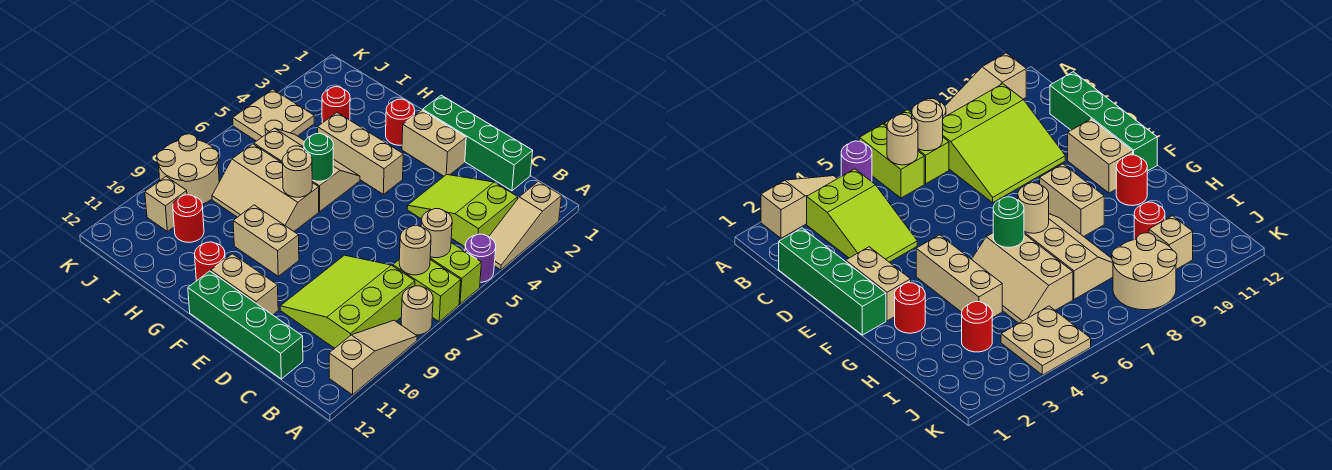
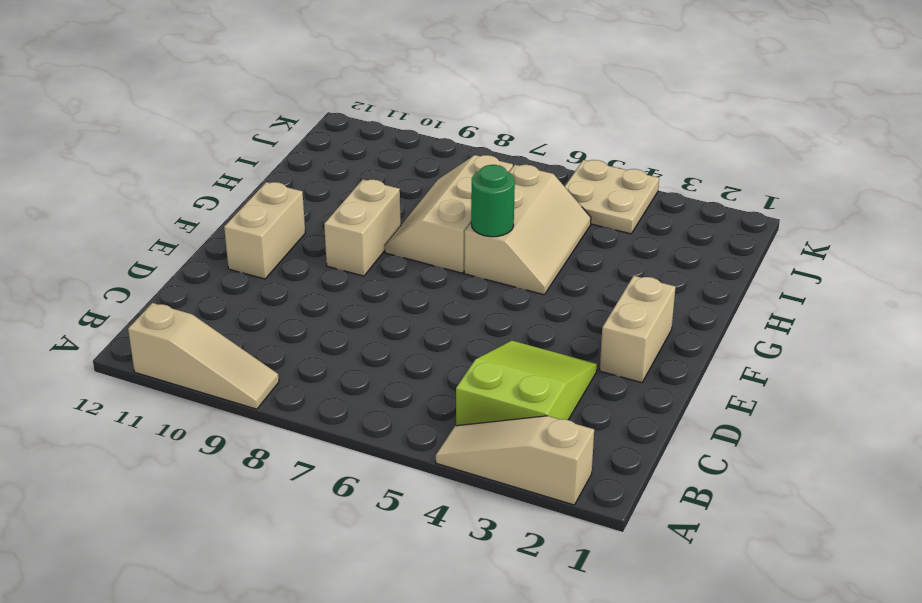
none -> purple round brick A5 level 1
none -> lime brick A6:B6 level 1
none -> lime brick A7:B7 level 1

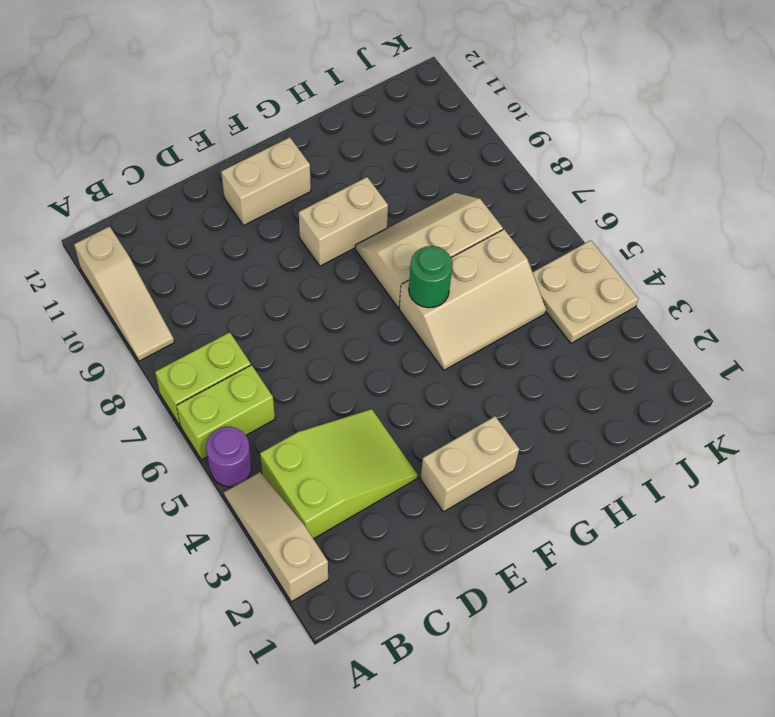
none -> tan round brick A8 level 1
none -> lime slope B8:D10 level 1 top B
none -> green brick C1:F1 level 1

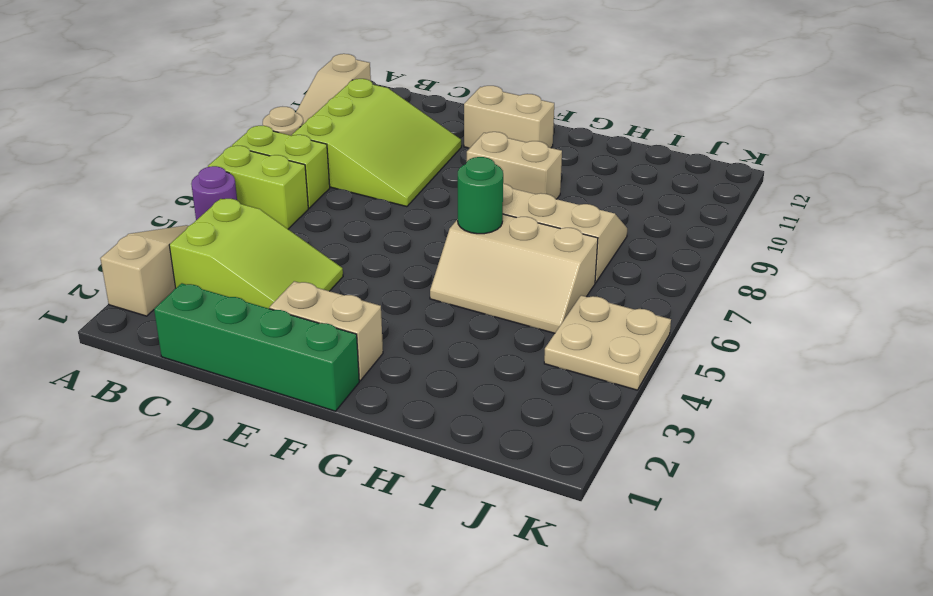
none -> green brick C12:F12 level 1
none -> tan brick F4:H4 level 1
none -> red round brick G2 level 1

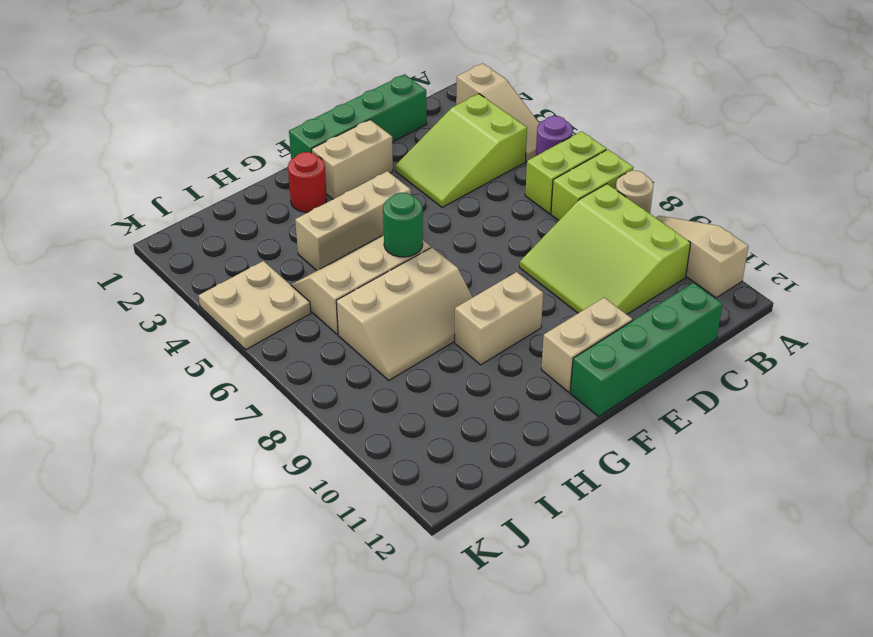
none -> red round brick G11 level 1
none -> red round brick I3 level 1
none -> red round brick I10 level 1

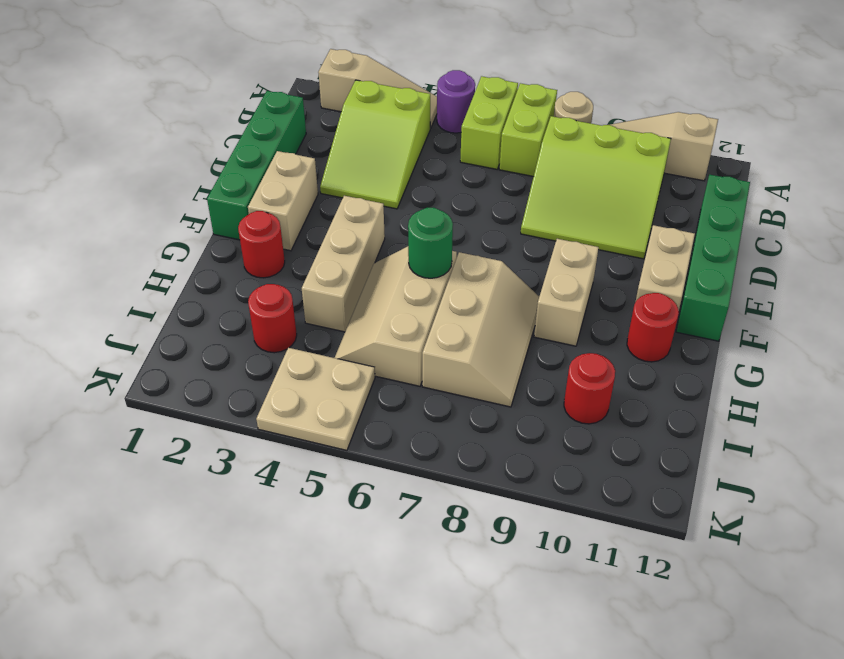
none -> tan round brick J8:K9 level 1
none -> tan brick J10 level 1
none -> tan round brick B6 level 2

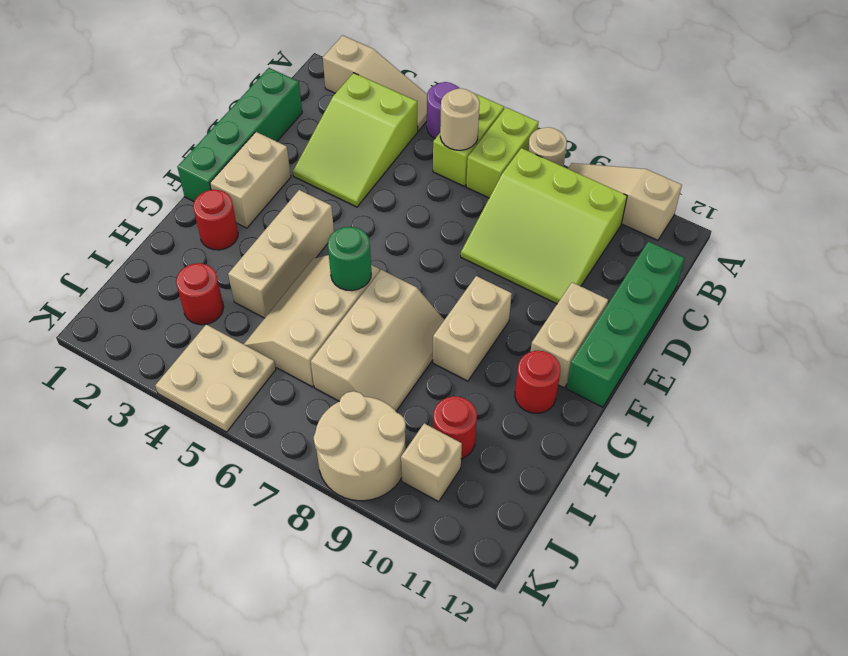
none -> tan round brick B7 level 2
none -> tan round brick G7 level 2

